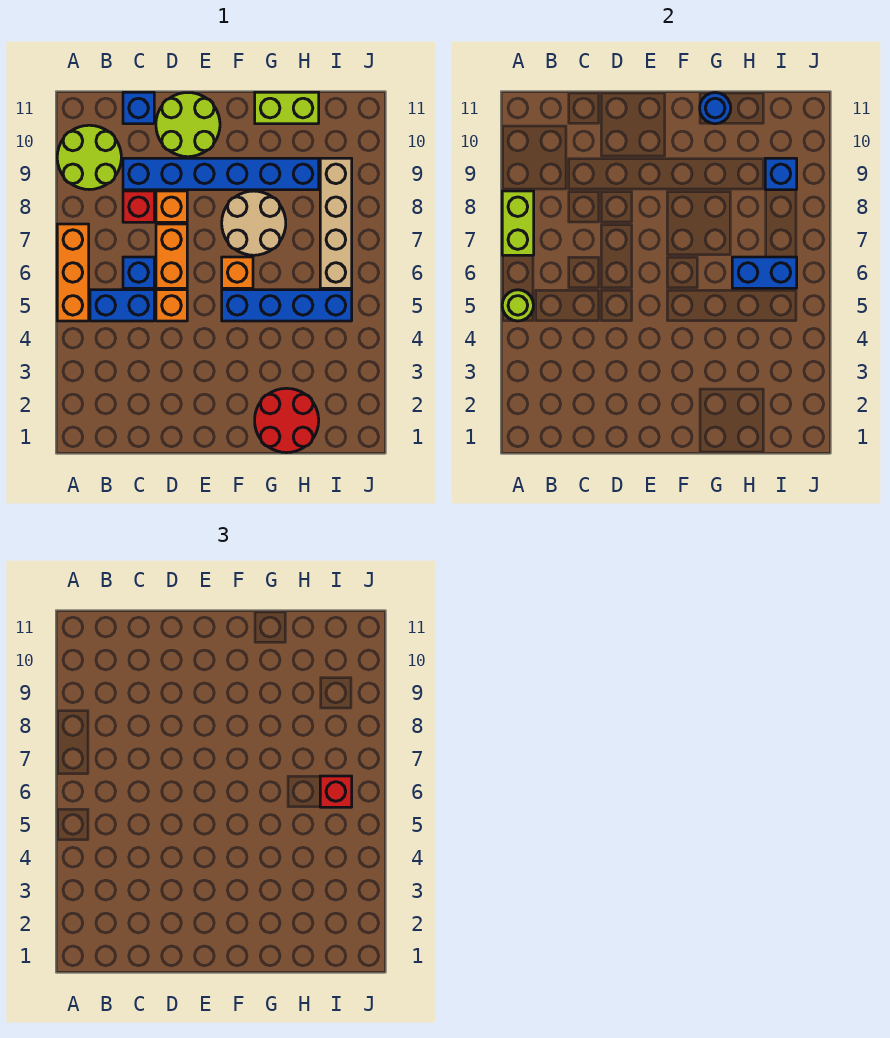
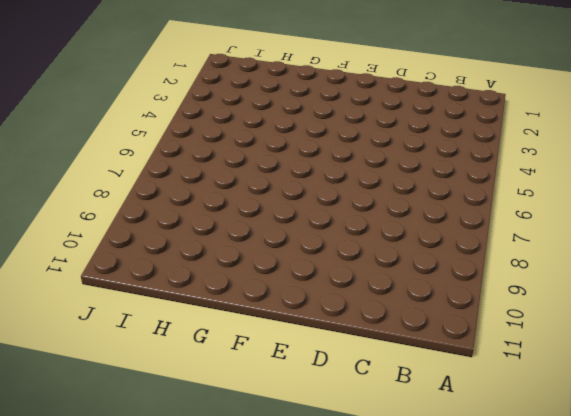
none -> orange brick A5:A7 level 1
none -> lime round brick A9:B10 level 1
none -> blue brick B5:C5 level 1

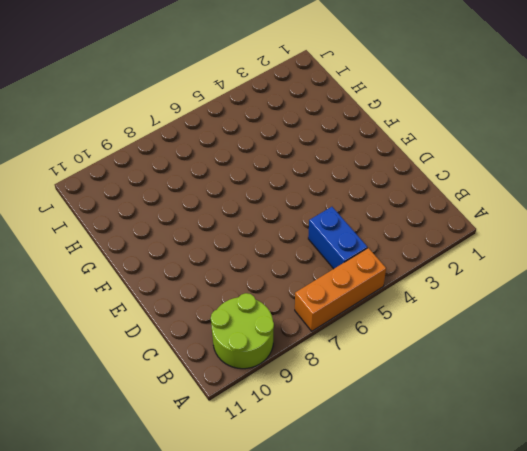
none -> blue brick C6 level 1
none -> red brick C8 level 1
none -> blue brick C9:H9 level 1

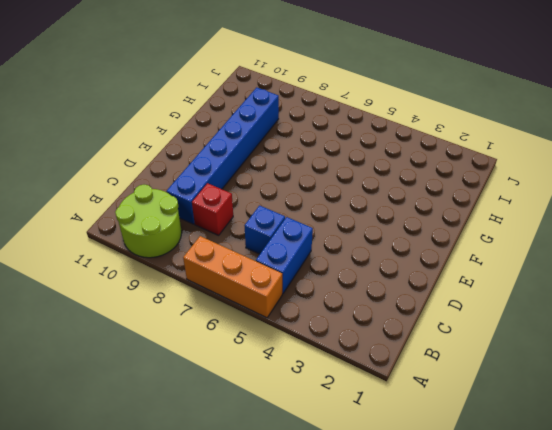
none -> blue brick C11 level 1
none -> orange brick D5 level 1
none -> orange brick D6:D7 level 1

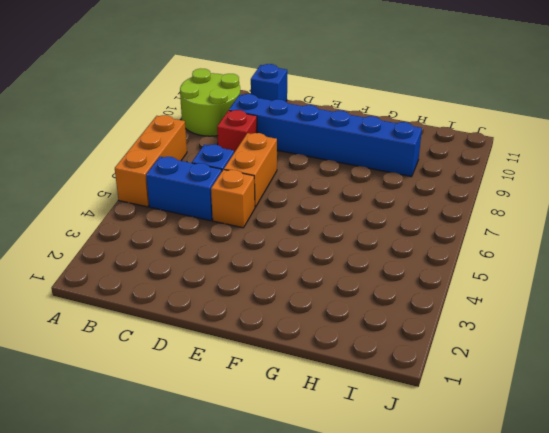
none -> orange brick D8 level 1
none -> lime round brick D10:E11 level 1
none -> blue brick F5:I5 level 1

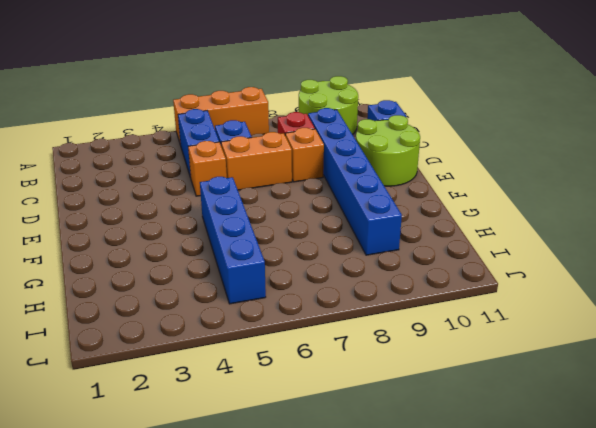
none -> orange brick F6 level 1
none -> tan round brick F7:G8 level 1
none -> red round brick G1:H2 level 1

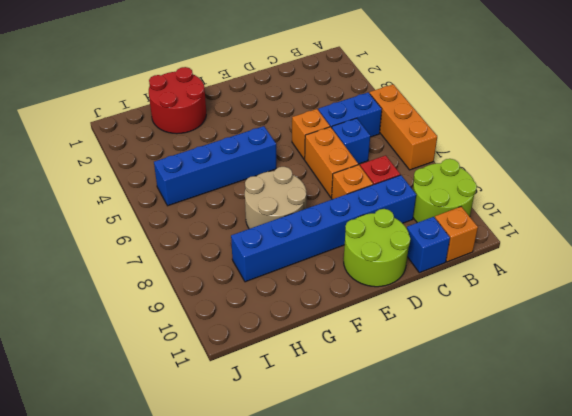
orange brick B11 level 1 -> orange brick F6 level 1
none -> lime brick G11:H11 level 1
none -> tan brick I6:I9 level 1
none -> lime round brick A5 level 2

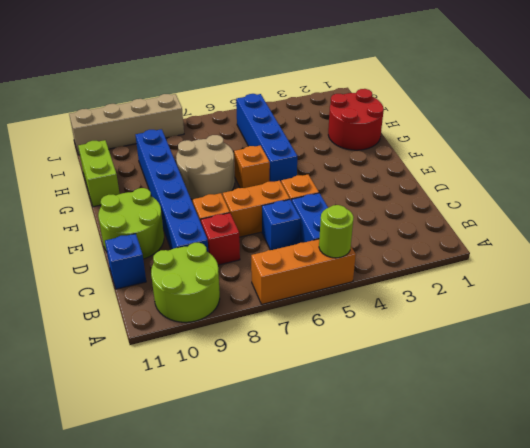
tan brick J8:J11 level 1 -> tan brick I6:I9 level 1
none -> lime brick A7:A8 level 2
none -> blue round brick G11 level 2
none -> blue brick H6:I6 level 2

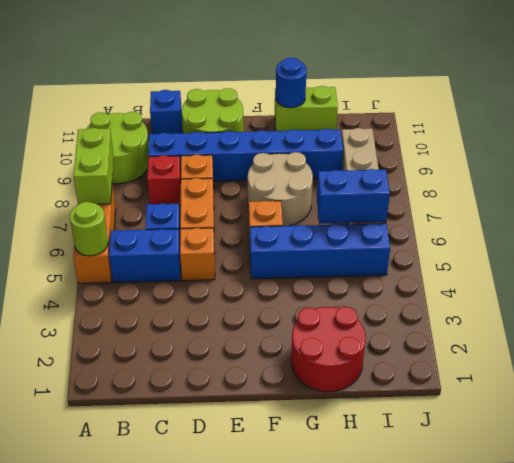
none -> blue brick I9 level 2
none -> red brick I6 level 3

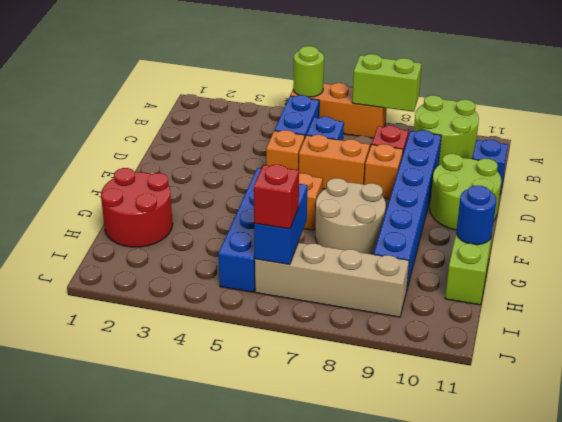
none -> blue brick I9 level 2

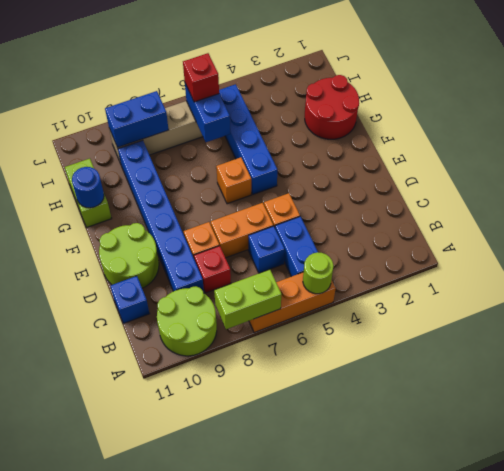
blue brick I8:I9 level 2 -> blue brick I9 level 2
none -> tan round brick F7:G8 level 1

